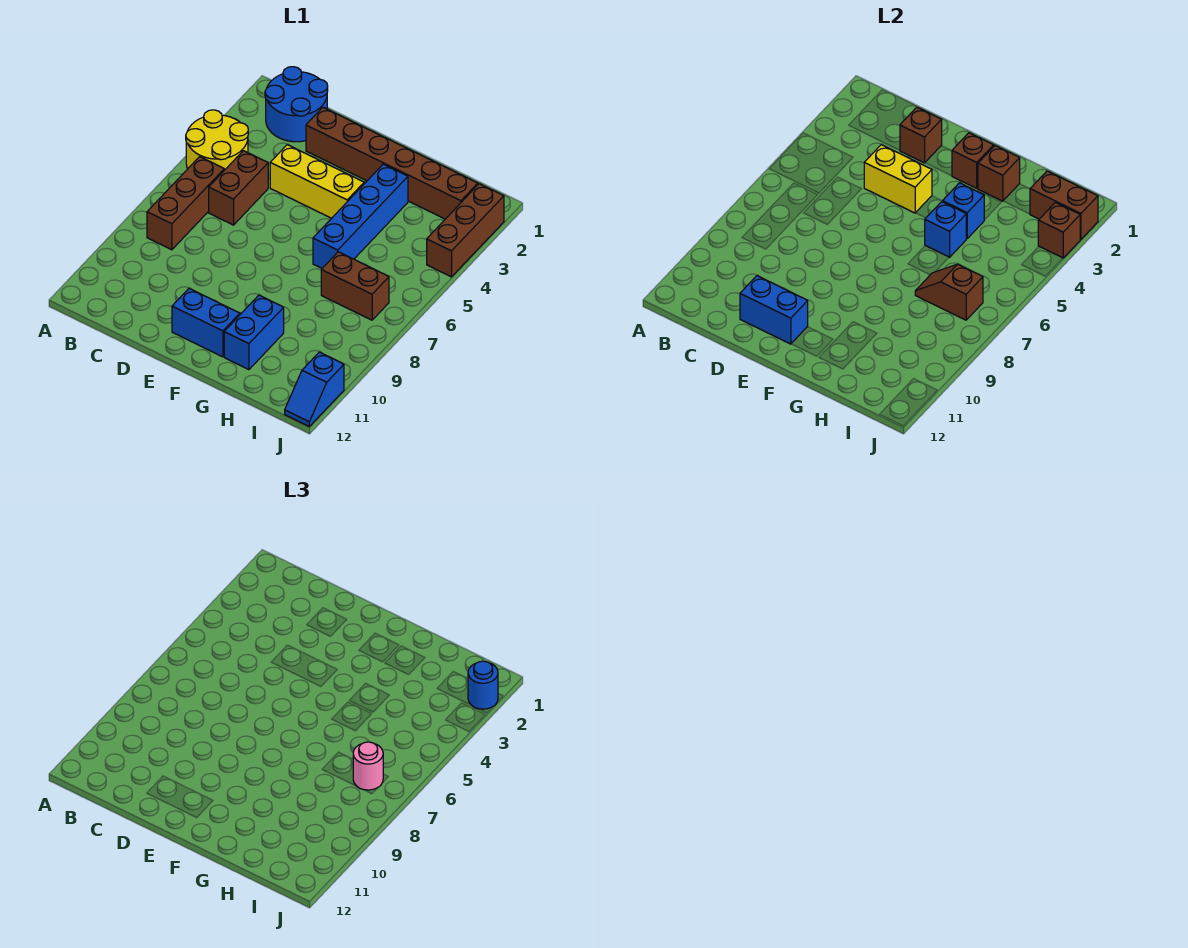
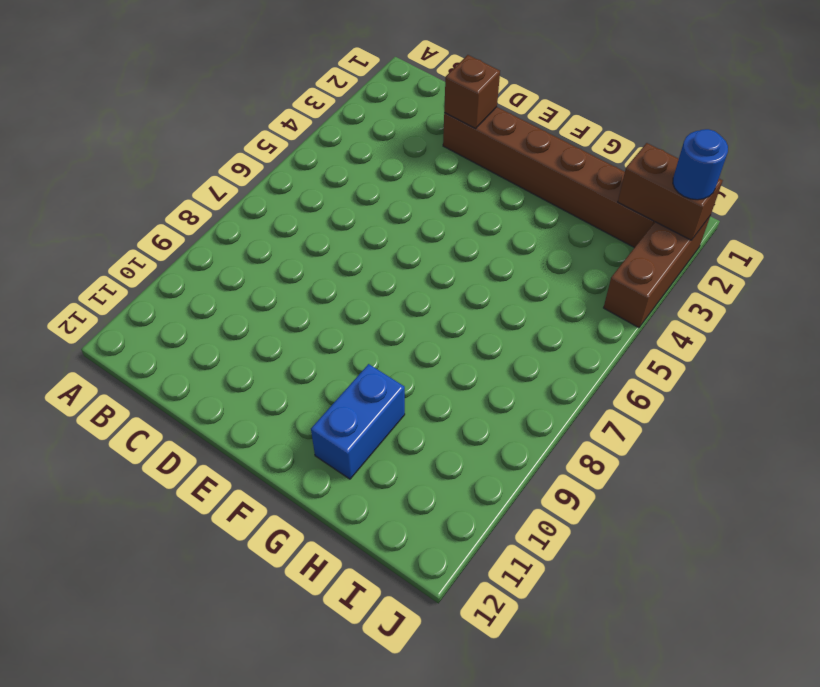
none -> yellow round brick A4:B5 level 1
none -> blue round brick B1:C2 level 1
none -> brown brick B6:B8 level 1

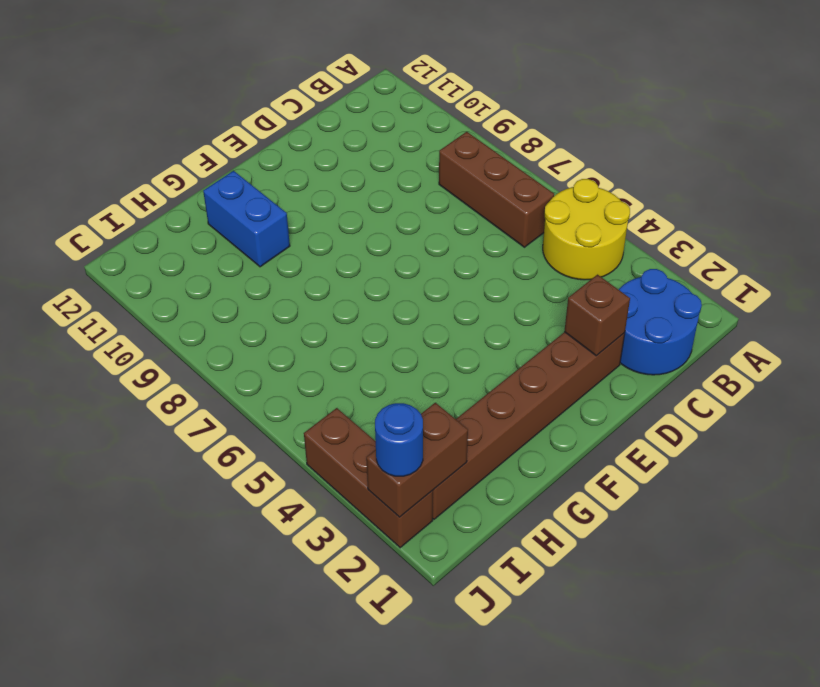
none -> brown brick C5:C6 level 1
none -> yellow brick D4:F4 level 1
none -> blue brick E11:F11 level 1

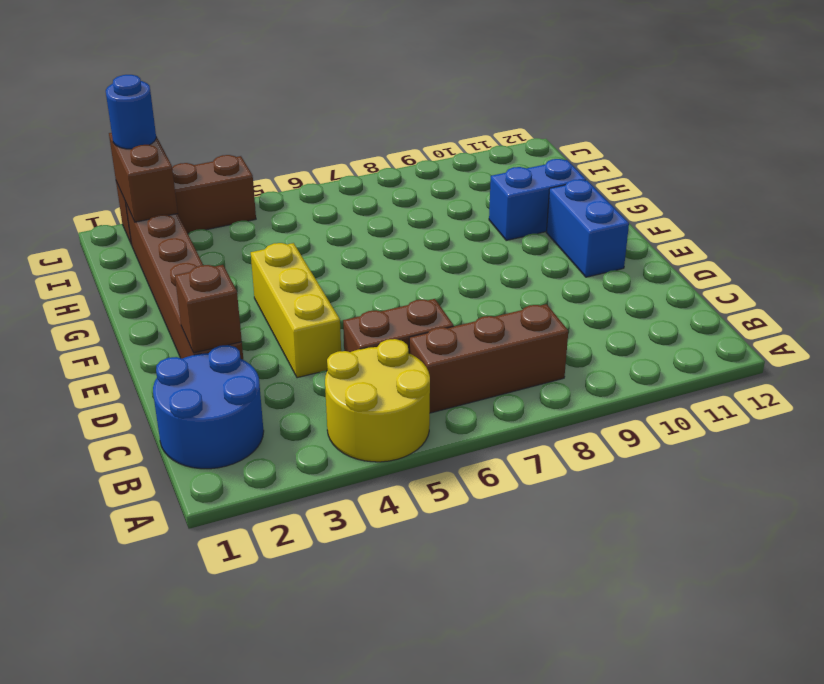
none -> blue brick G3:G6 level 1
none -> brown brick H7:I7 level 1
none -> blue slope J11:J12 level 1 top 11

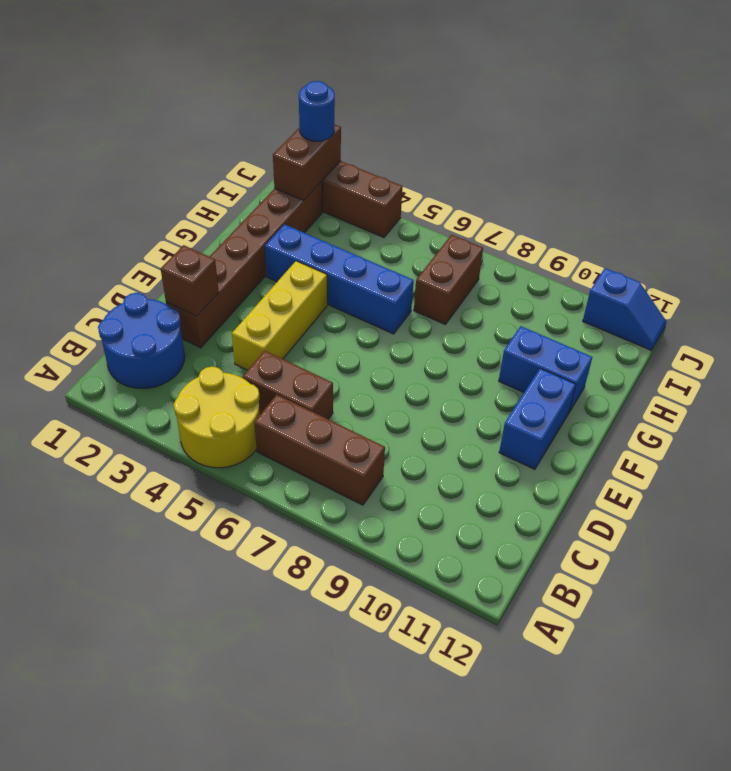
none -> yellow brick D4:E4 level 2
none -> blue brick D11:E11 level 2
none -> brown brick F2 level 2

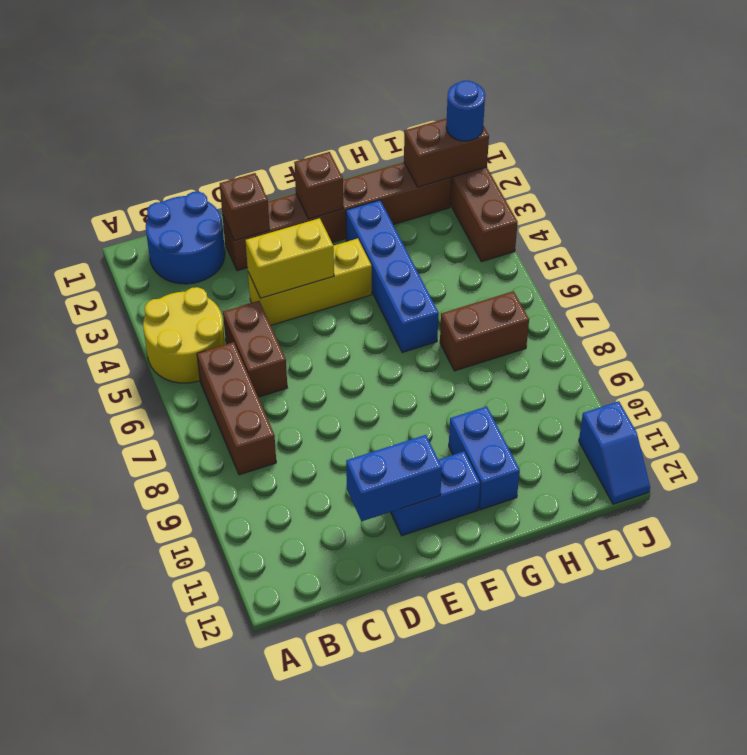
none -> brown brick G2 level 2
none -> blue brick G4 level 2
none -> blue brick G5 level 2

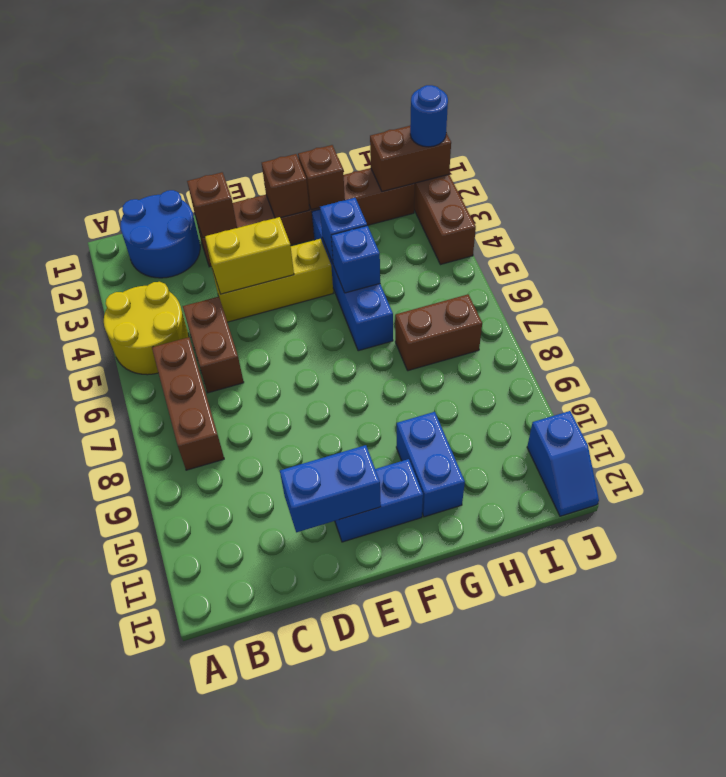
none -> brown slope H7:I7 level 2 top I
none -> brown brick J3 level 2
none -> pink round brick I7 level 3

